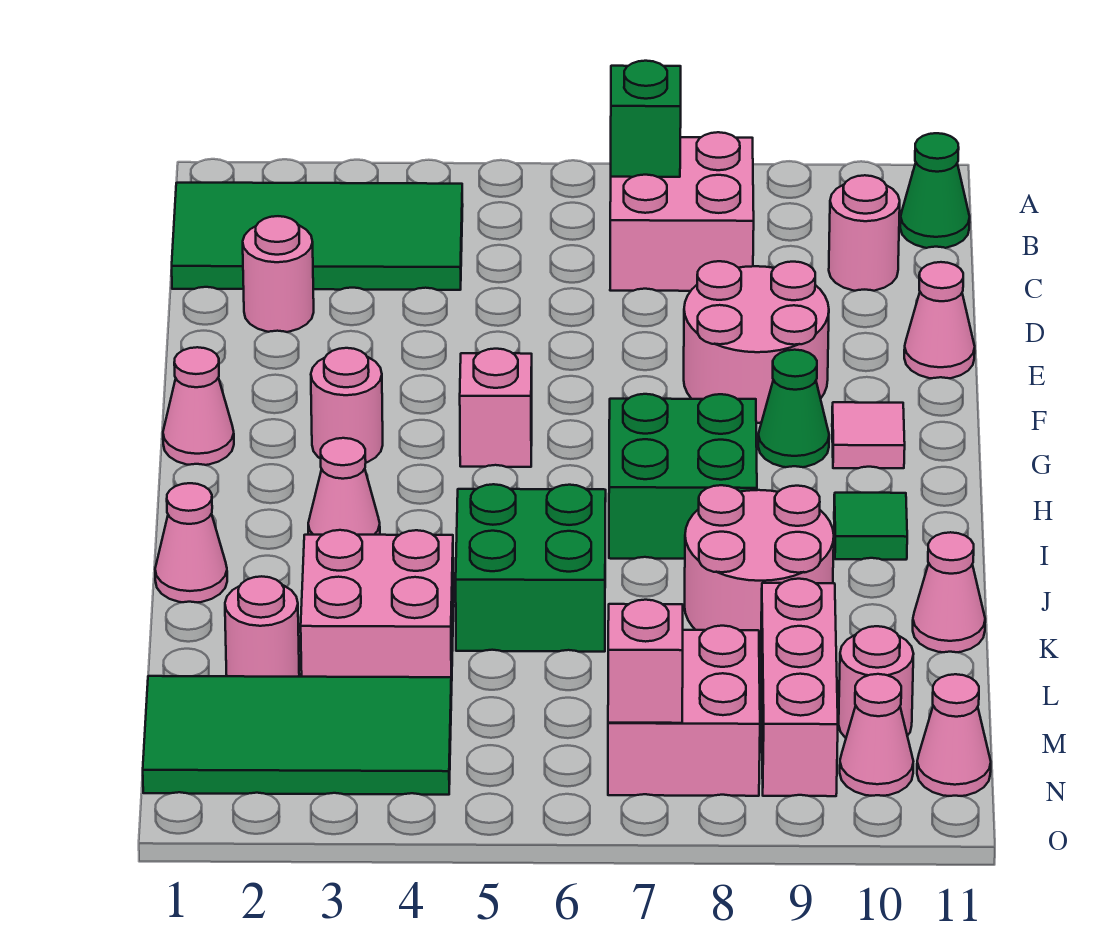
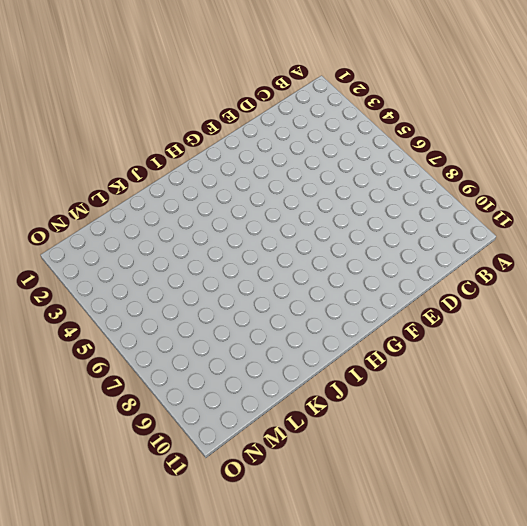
none -> green tile B1:C4 level 1
none -> pink brick B7:C8 level 1
none -> green cone B11 level 1

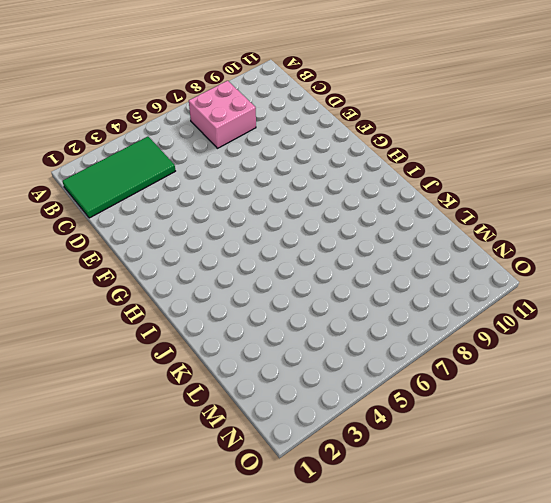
none -> green cone B11 level 1
none -> pink round brick C10 level 1
none -> pink round brick D2 level 1

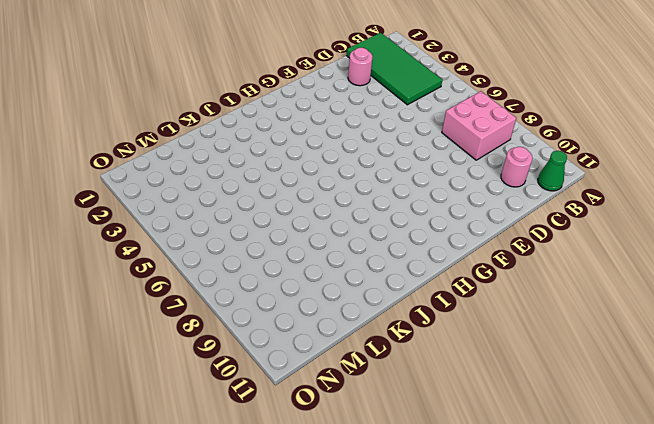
none -> pink round brick E8:F9 level 1
none -> pink cone E11 level 1
none -> pink cone G1 level 1

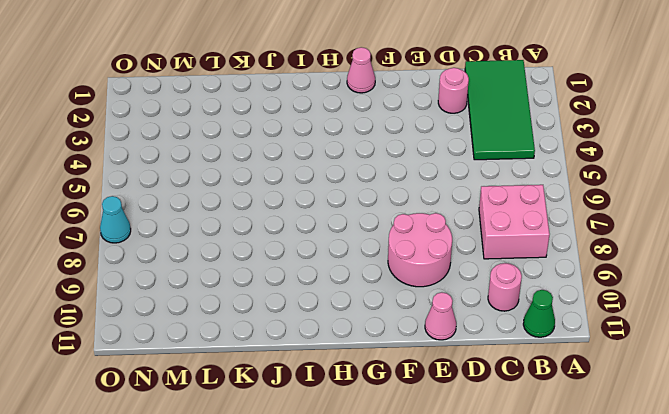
cyan cone O7 level 1 -> none
none -> pink round brick G3 level 1
none -> pink brick G5 level 1
none -> green cone G9 level 1

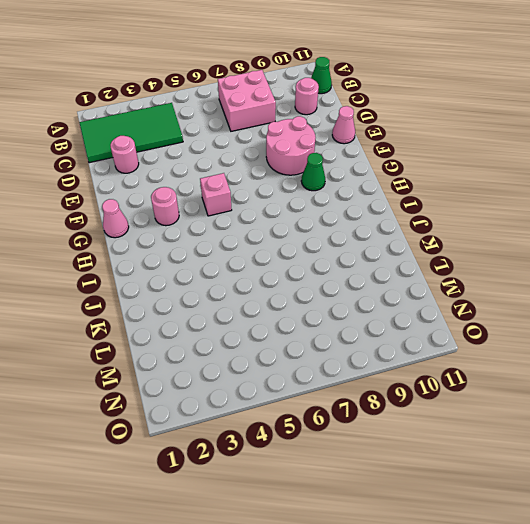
none -> pink tile G10 level 1
none -> green brick H7:I8 level 1
none -> pink cone I3 level 1

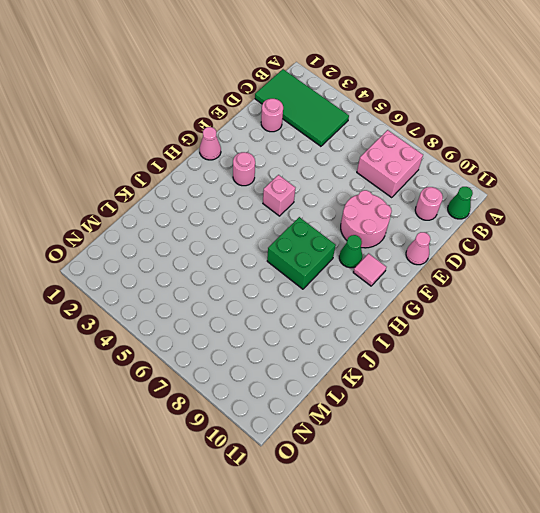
none -> pink cone I3 level 1
none -> green tile I10 level 1
none -> pink cone J1 level 1

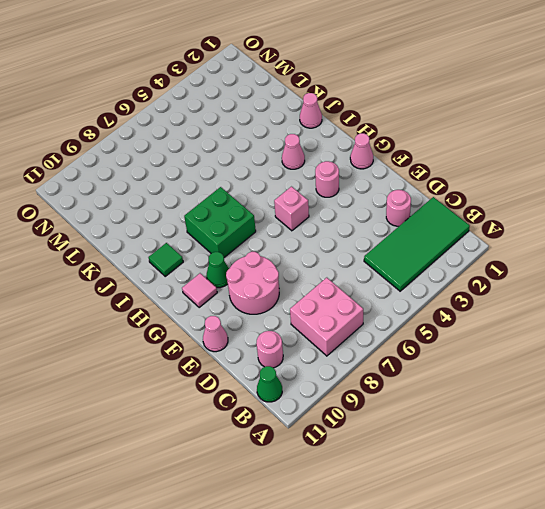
none -> green brick J5:K6 level 1
none -> pink round brick J8:K9 level 1
none -> pink brick K3:L4 level 1

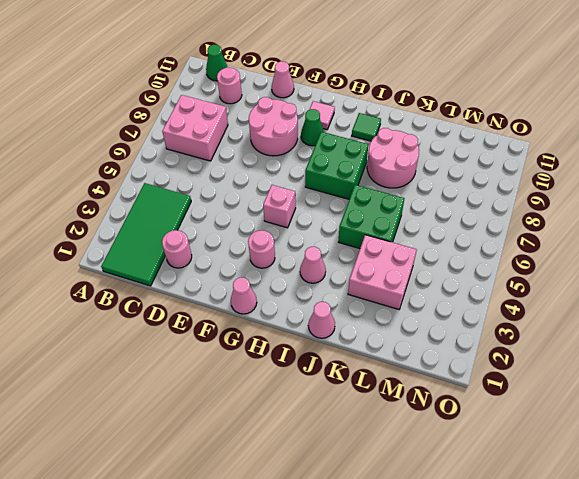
none -> pink cone K11 level 1
none -> pink round brick L2 level 1
none -> pink brick L9:N9 level 1

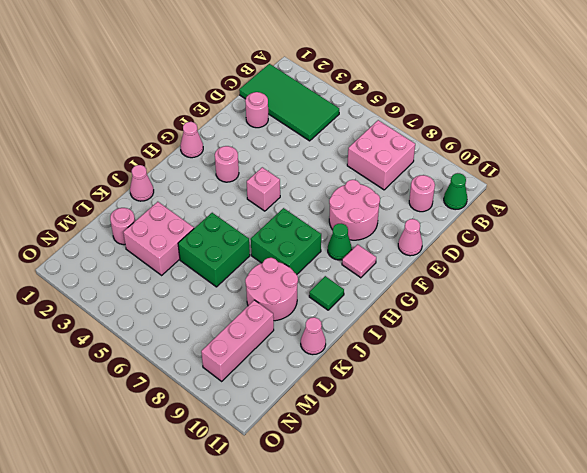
none -> pink cone I3 level 1
none -> green tile M1:N4 level 1
none -> pink brick M7:N8 level 1

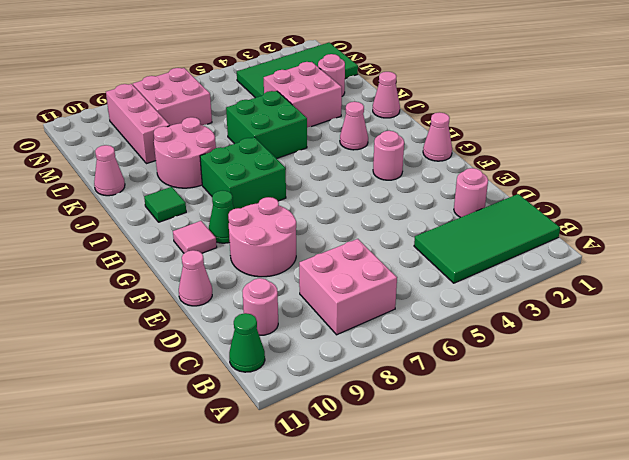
none -> pink brick G5 level 1
none -> pink round brick M10 level 1
none -> pink cone N10 level 1

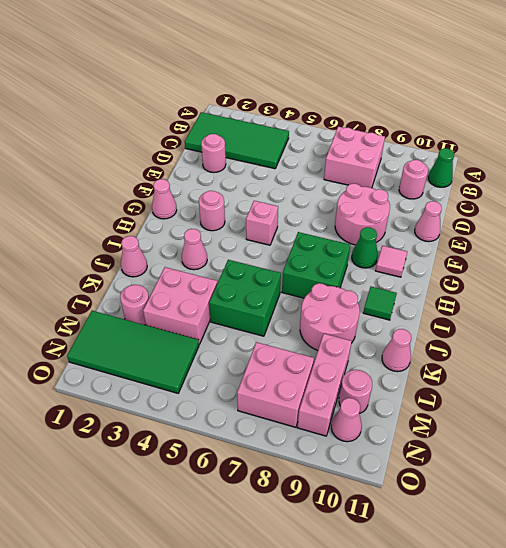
none -> pink cone N11 level 1
none -> green brick B7 level 2
none -> pink brick N7 level 2

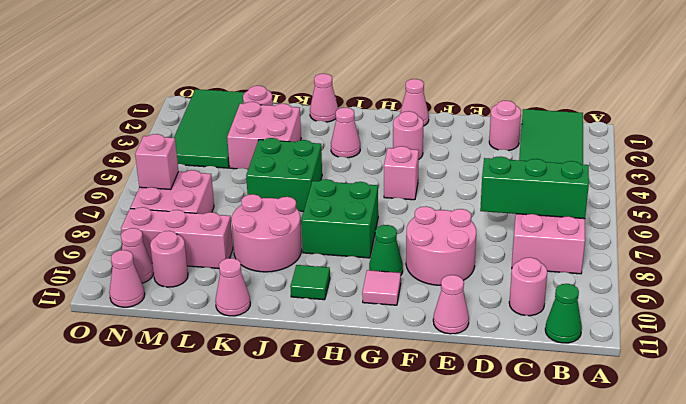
green brick B7:D7 level 2 -> green brick B7 level 2

